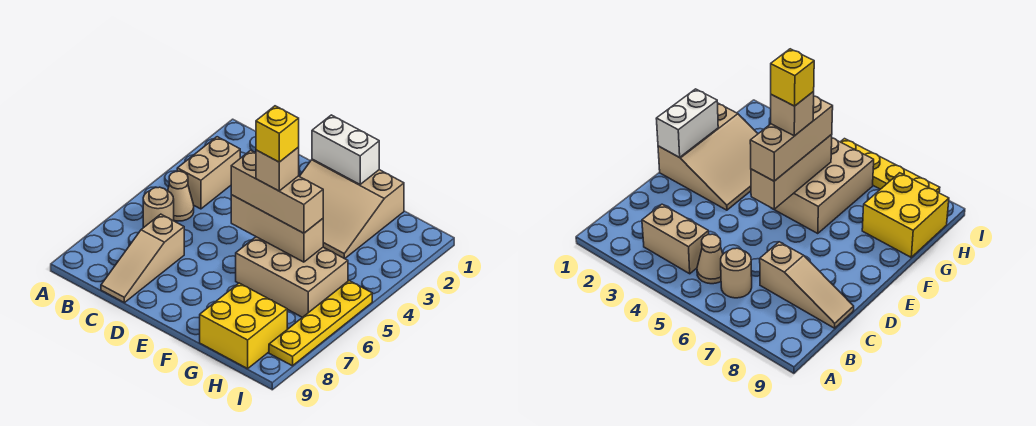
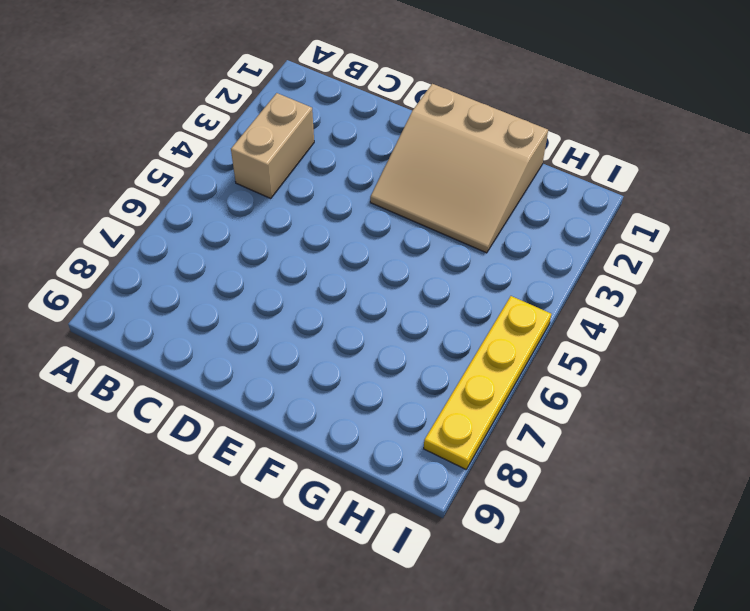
none -> tan cone B5 level 1
none -> tan round brick B6 level 1
none -> tan slope C7:C9 level 1 top 7

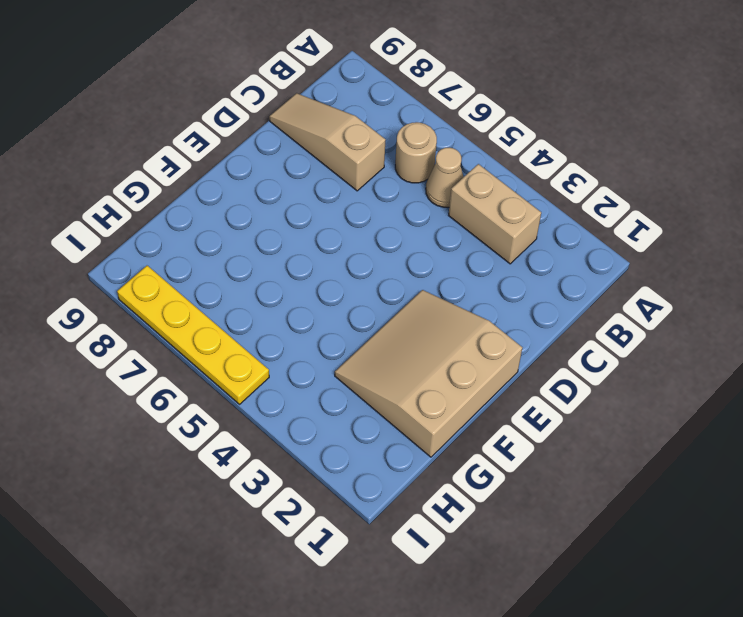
none -> tan brick F5:H6 level 1
none -> yellow brick G8:H9 level 1
none -> white brick E1:F1 level 2

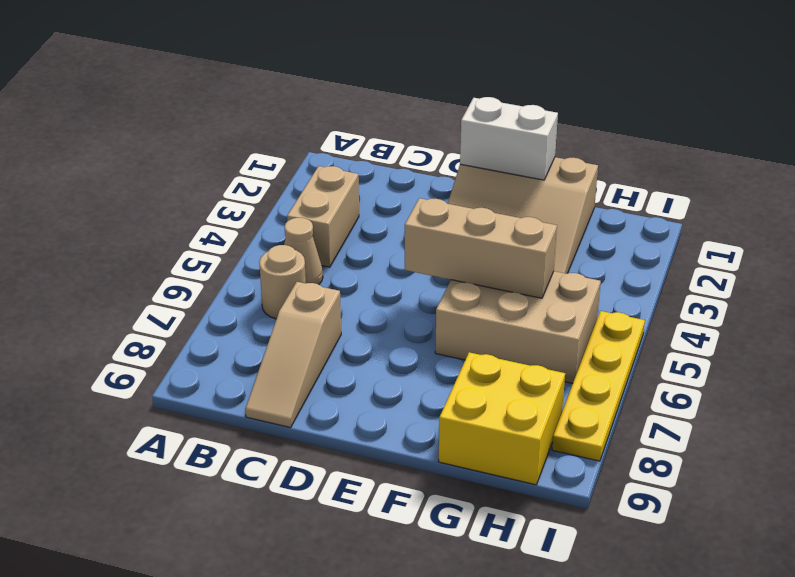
none -> tan brick E5:G5 level 3
none -> tan brick F5 level 4
none -> yellow brick F5 level 5

